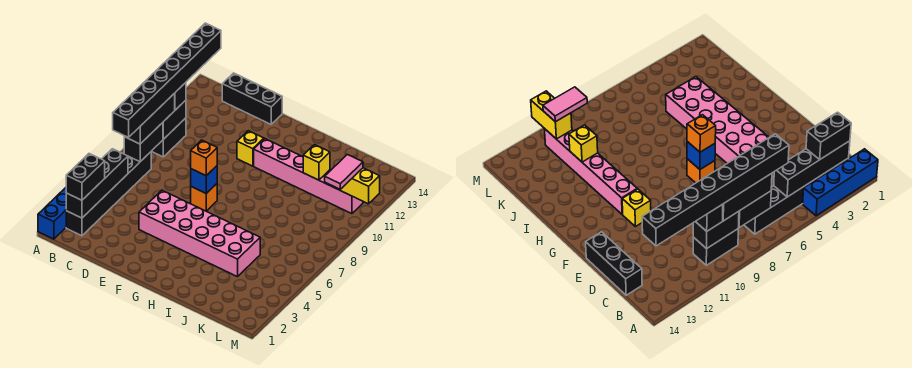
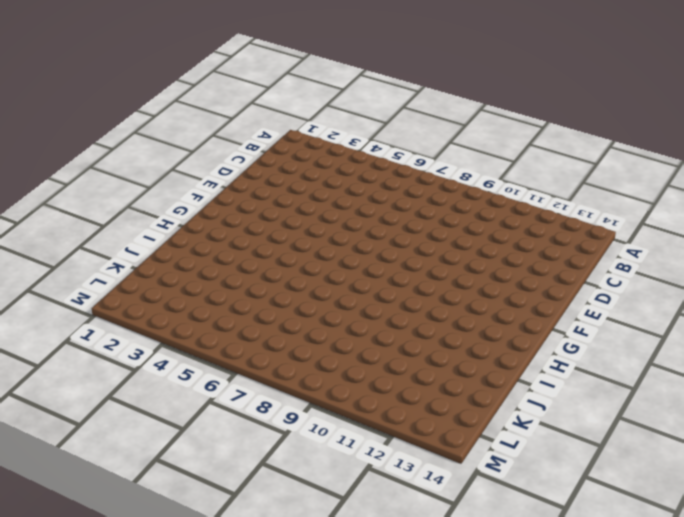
none -> blue brick A1:A4 level 1
none -> black brick B2:B7 level 1
none -> black brick B9:B10 level 1

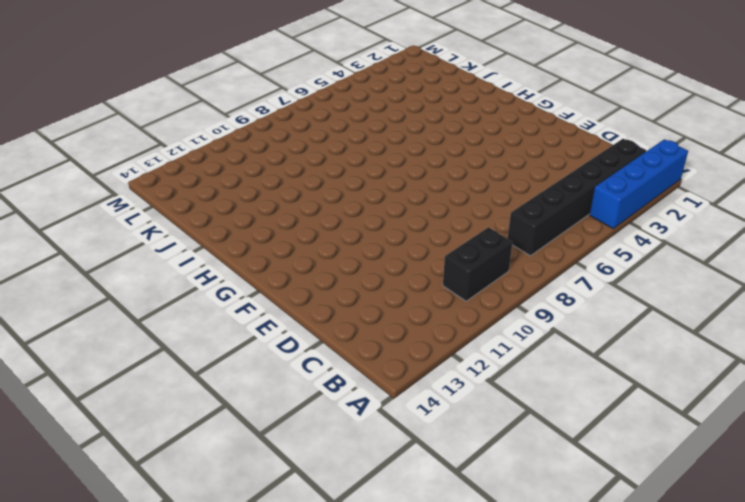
none -> black brick C14:E14 level 1
none -> pink brick E4:J5 level 1
none -> orange brick F7 level 1

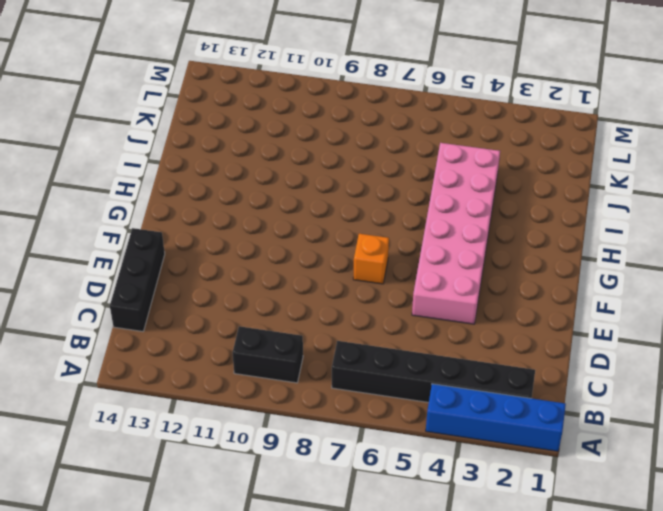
none -> yellow brick F11 level 1
none -> pink brick G11:L11 level 1
none -> black brick B2:B5 level 2

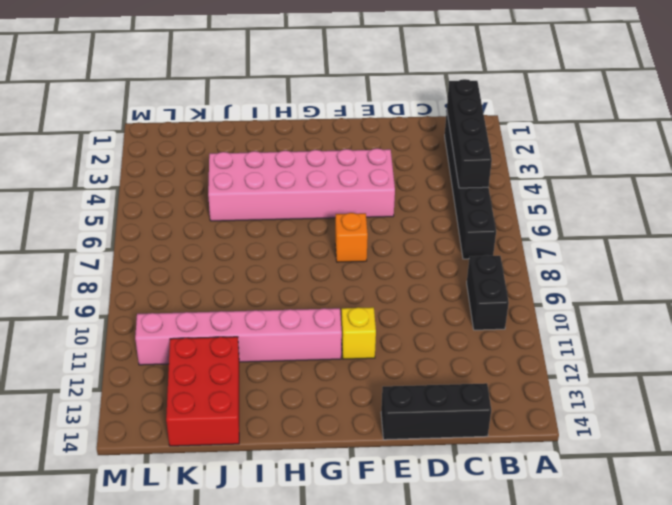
red brick J12:K14 level 1 -> none
none -> blue brick A1:A4 level 1
none -> black brick B7:B8 level 2
none -> black brick B9:B10 level 2

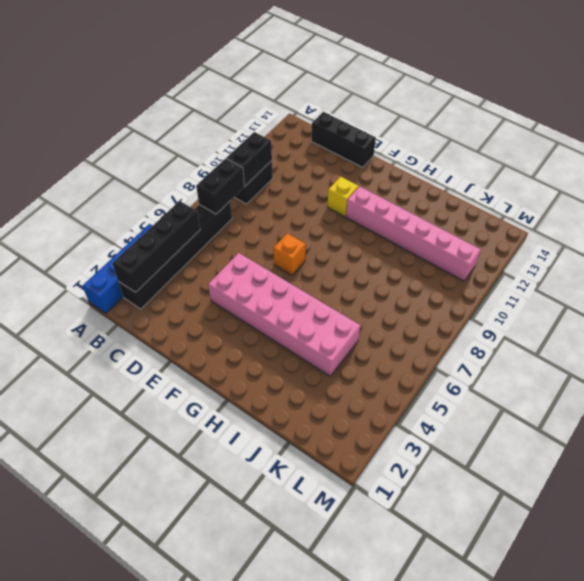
none -> blue brick F7 level 2
none -> yellow brick J11 level 2
none -> yellow brick L11:M11 level 2

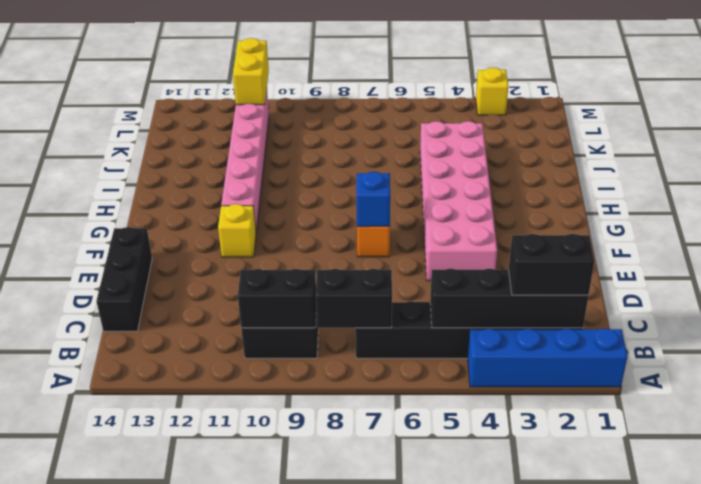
yellow brick M3 level 1 -> yellow brick J11 level 2
none -> black brick B7:B9 level 3
none -> black brick B10 level 3
none -> orange brick F7 level 3

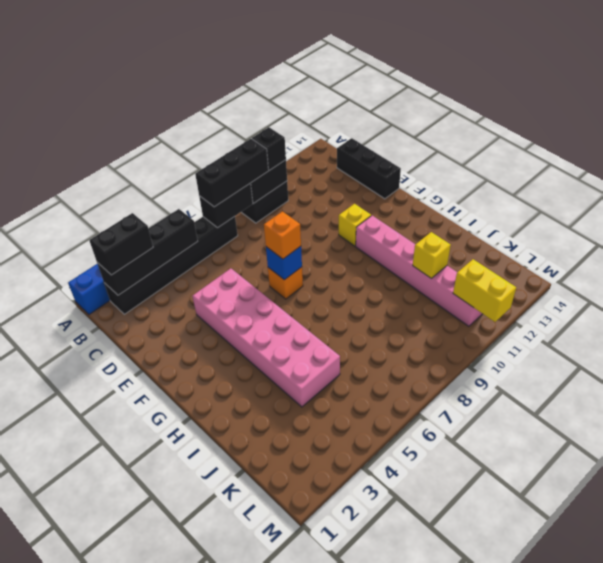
none -> pink tile L10:L11 level 3
none -> black brick B6:B13 level 4

